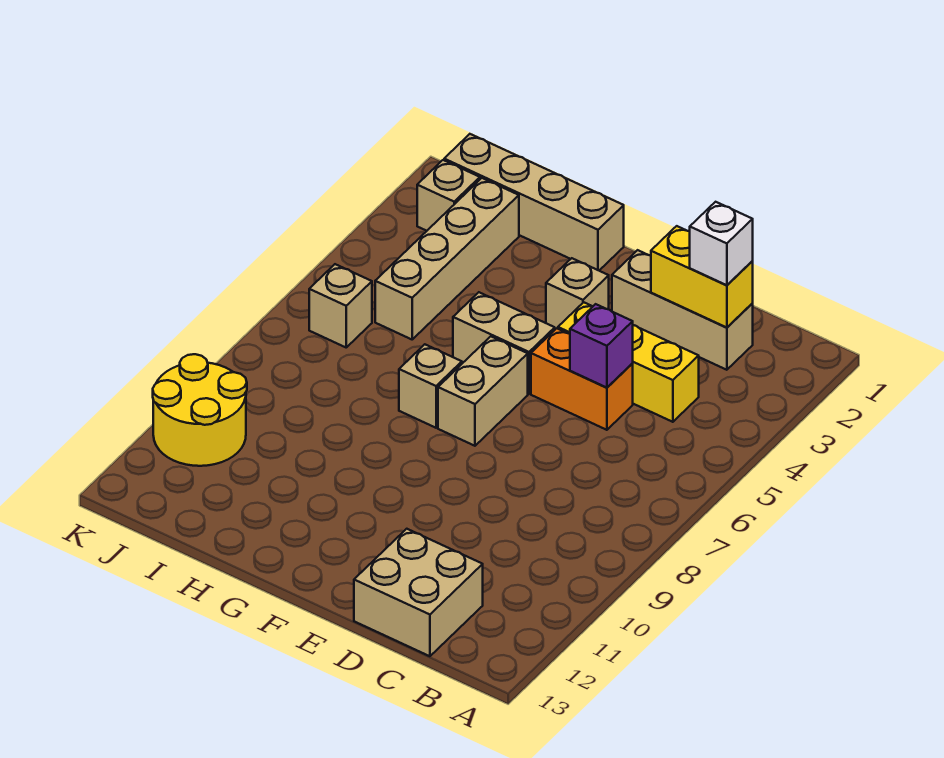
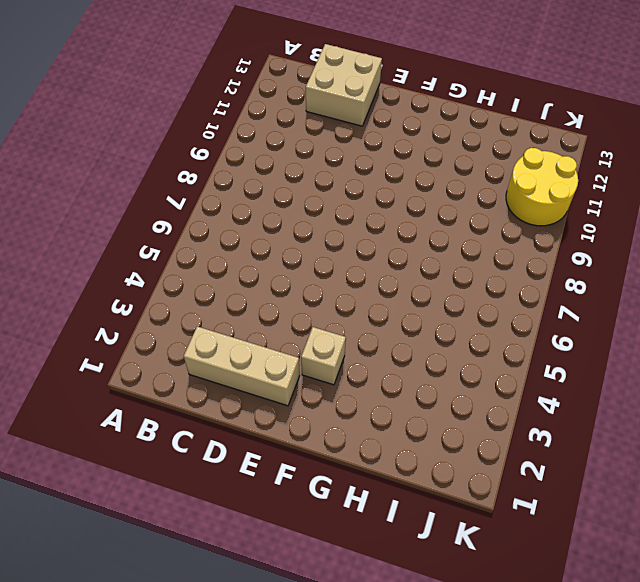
none -> yellow brick C4:E4 level 1
none -> orange brick D5:E5 level 1
none -> tan brick F5:G5 level 1

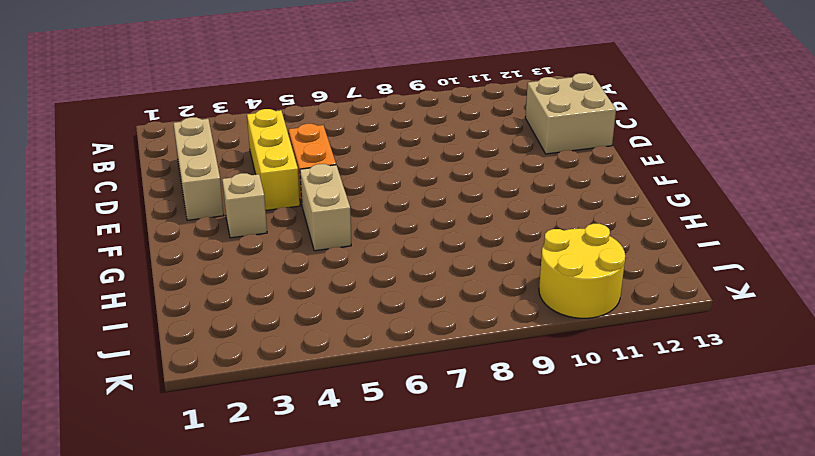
none -> tan brick F6:F7 level 1
none -> tan brick G1:J1 level 1
none -> tan brick G7 level 1

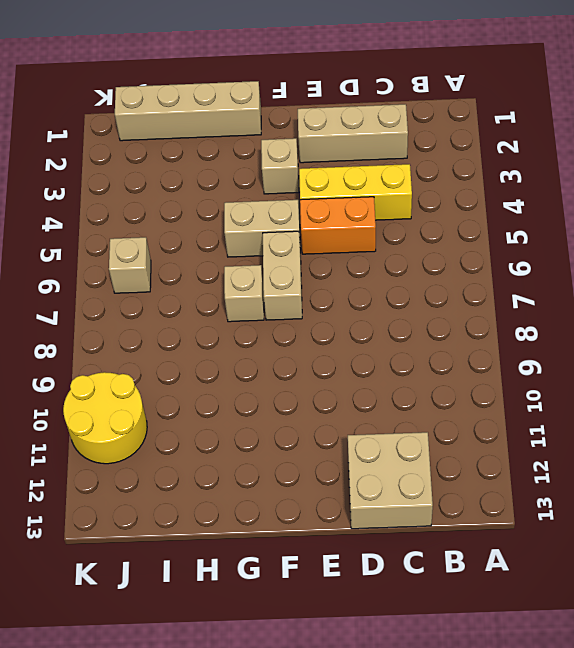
none -> tan brick I2:I5 level 1
none -> tan brick J2 level 1
none -> yellow brick C2:D2 level 2

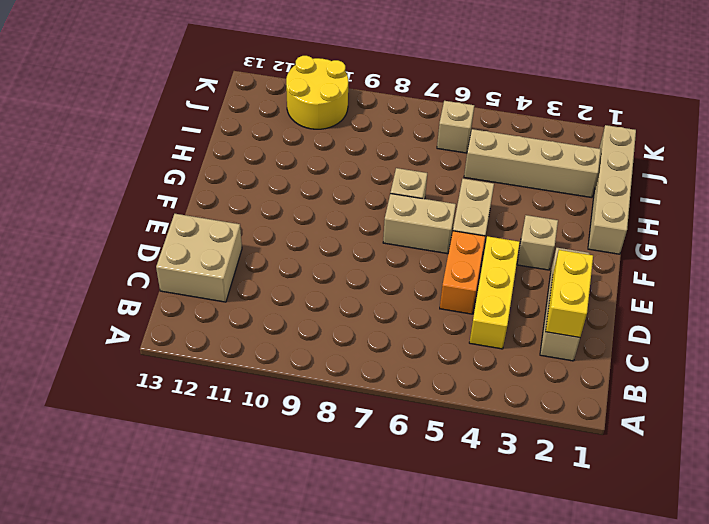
none -> tan brick J2 level 1
none -> purple brick D5 level 2
none -> white brick C2 level 3

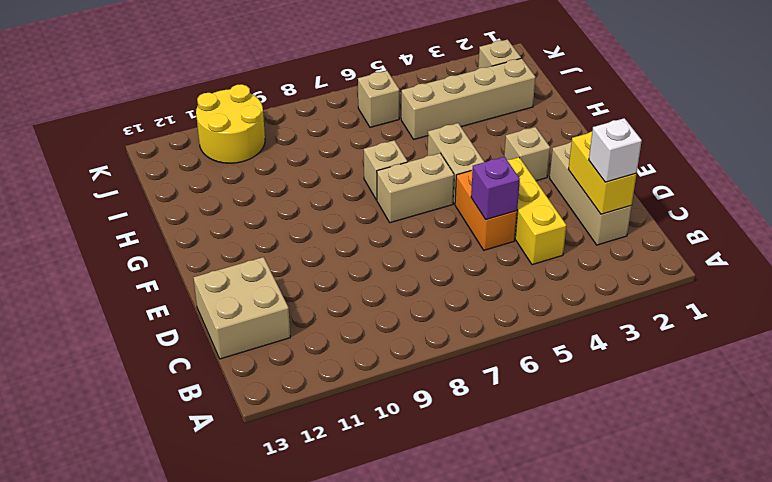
none -> tan brick G1:J1 level 1

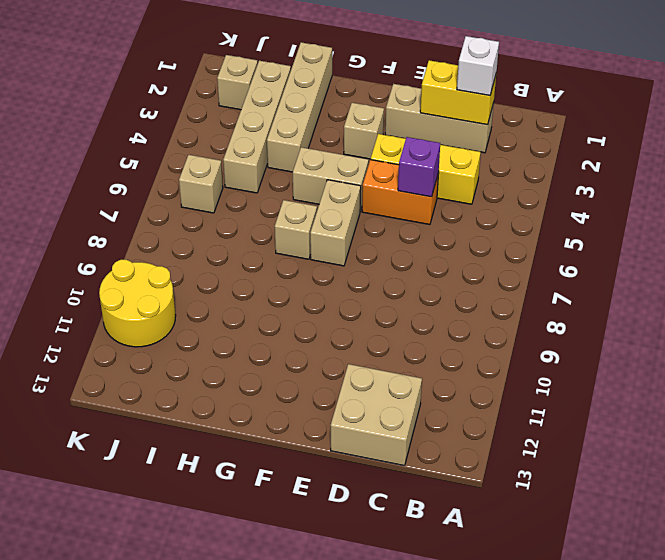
tan brick H1:H4 level 1 -> tan brick G1:J1 level 1

